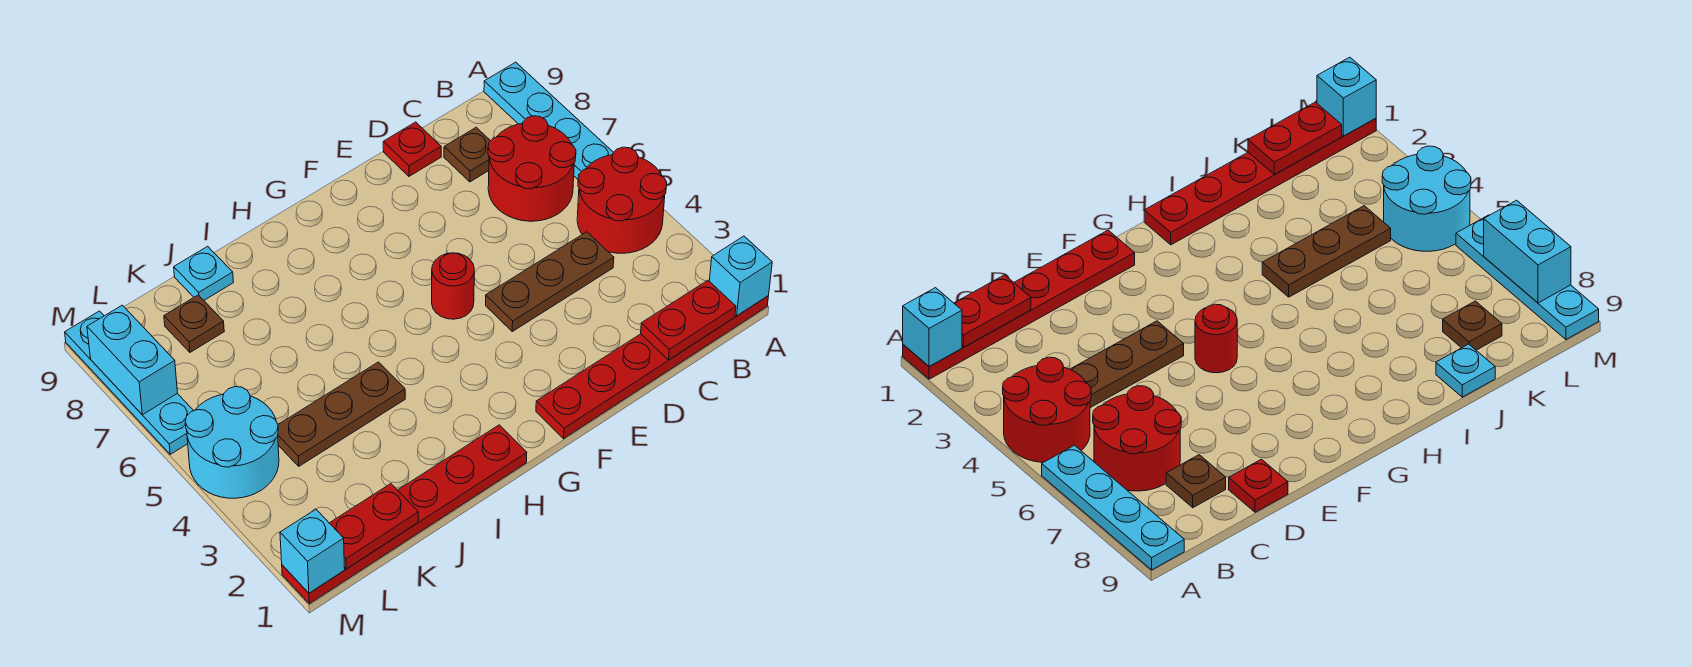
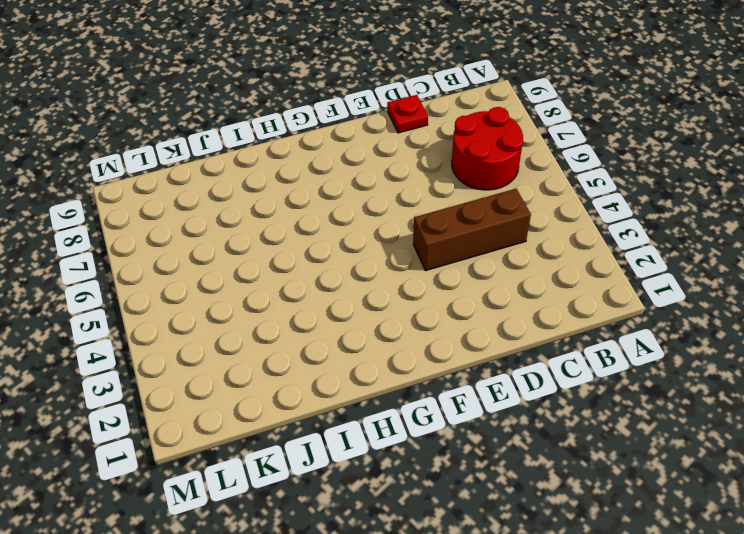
brown brick C4:E4 level 1 -> brown plate C4:E4 level 1
none -> red plate A1:F1 level 1
none -> red round brick A4:B5 level 1
none -> cyan plate A6:A9 level 1

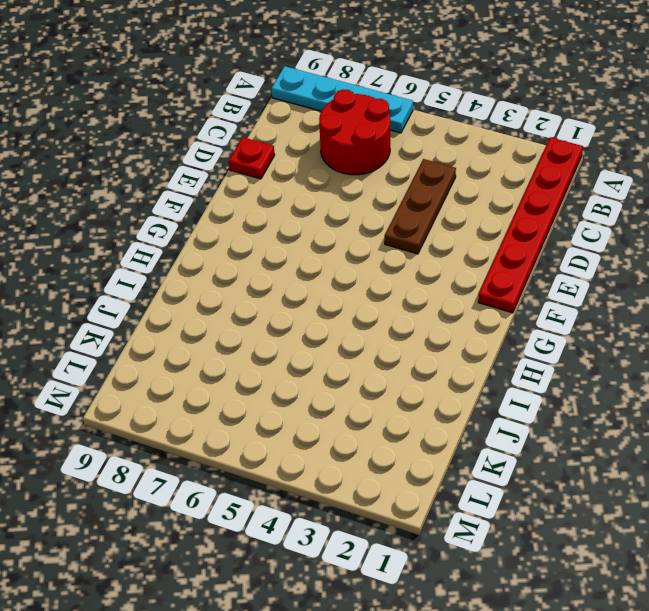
none -> red round brick A4:B5 level 1
none -> brown plate C8 level 1
none -> red round brick F5 level 1

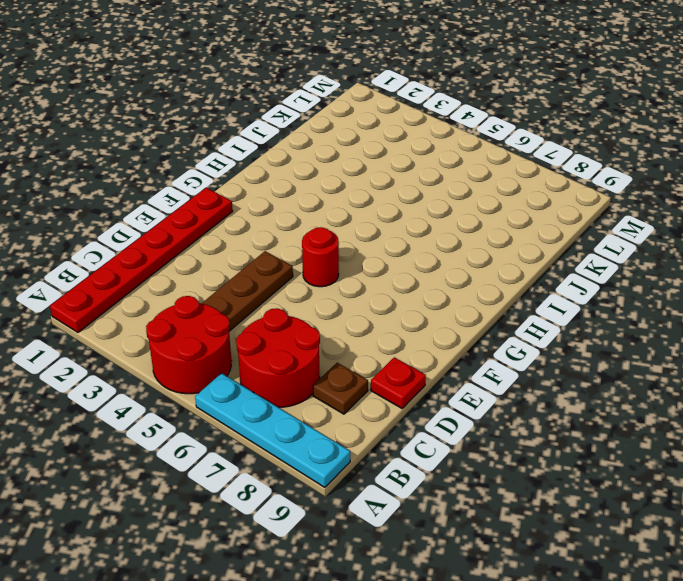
none -> red plate H1:M1 level 1
none -> brown plate I4:K4 level 1
none -> cyan plate J9 level 1

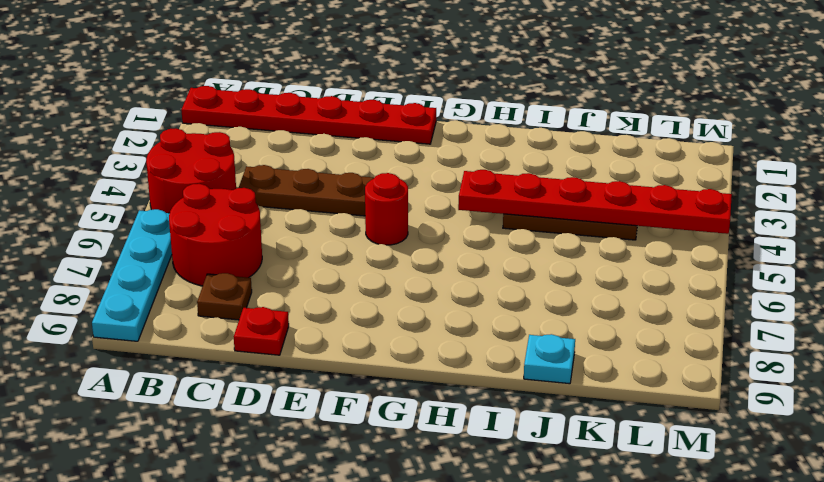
red plate H4:M4 level 2 -> red plate H1:M1 level 1
none -> brown plate K8 level 1
none -> cyan round brick L4:M5 level 1
none -> cyan plate M6:M9 level 1

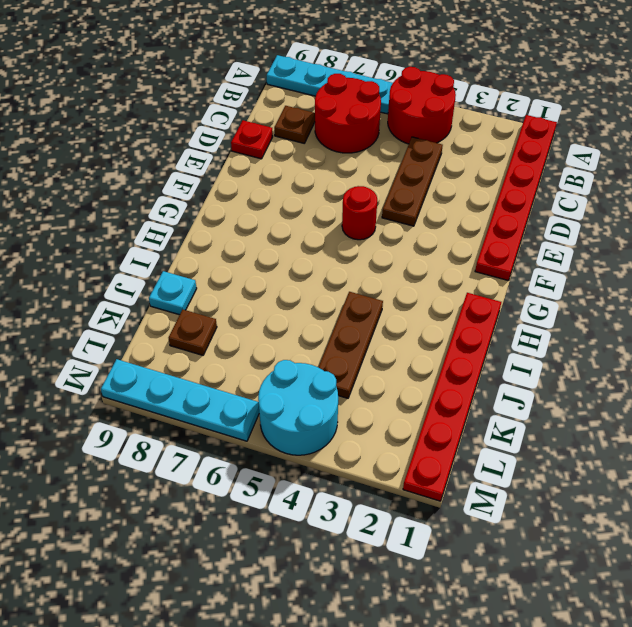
none -> cyan brick A1 level 2
none -> red plate B1:C1 level 2
none -> red plate K1:L1 level 2

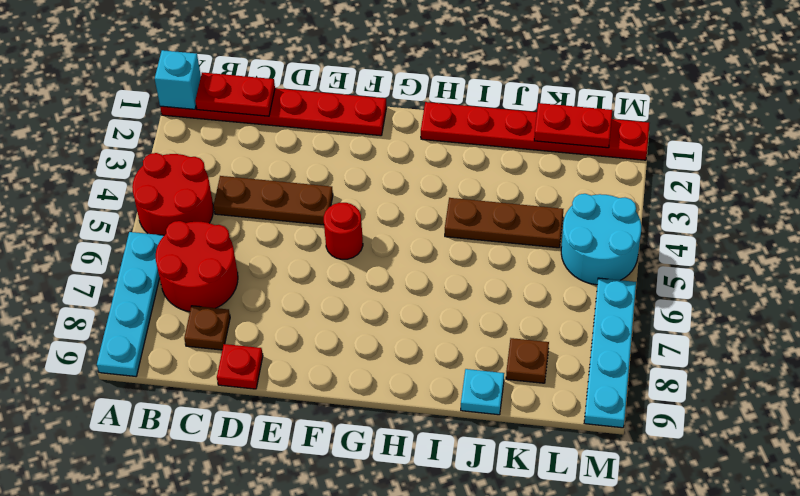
none -> cyan brick M1 level 2
none -> cyan brick M7:M8 level 2

